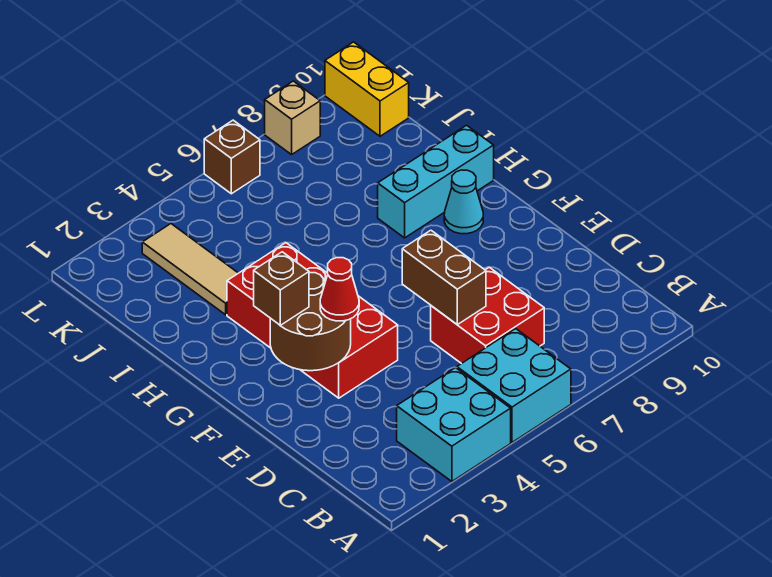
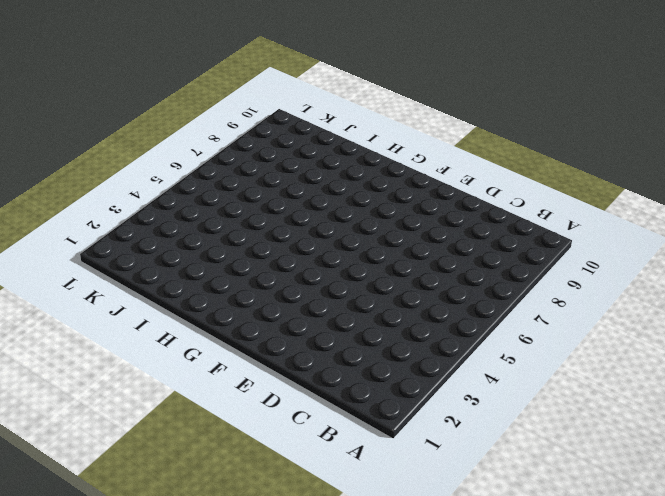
none -> cyan brick A3:B4 level 1
none -> cyan brick A5:B6 level 1
none -> red brick C6:D7 level 1

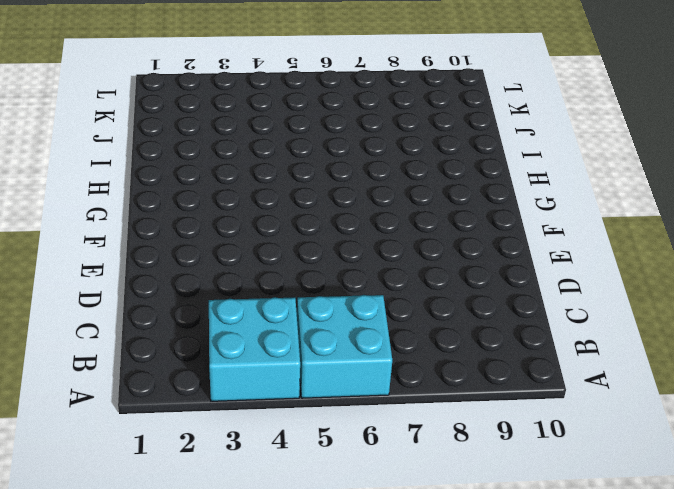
none -> red brick C6:D7 level 1
none -> red brick E3:H4 level 1
none -> cyan cone G9 level 1

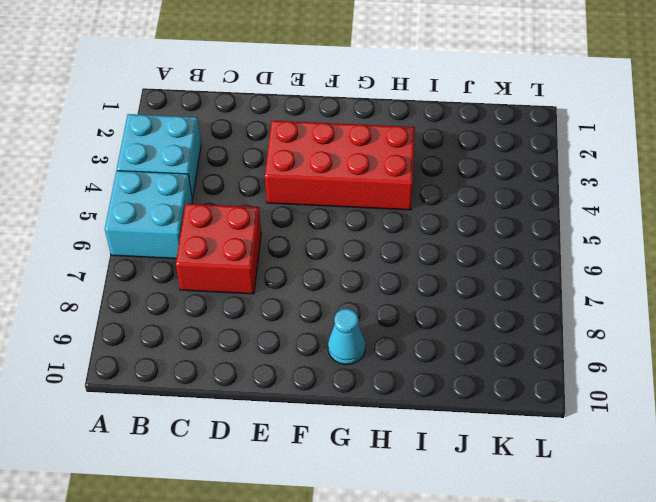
none -> cyan brick H8:H10 level 1
none -> tan tile I3:K3 level 1
none -> yellow brick K10:L10 level 1

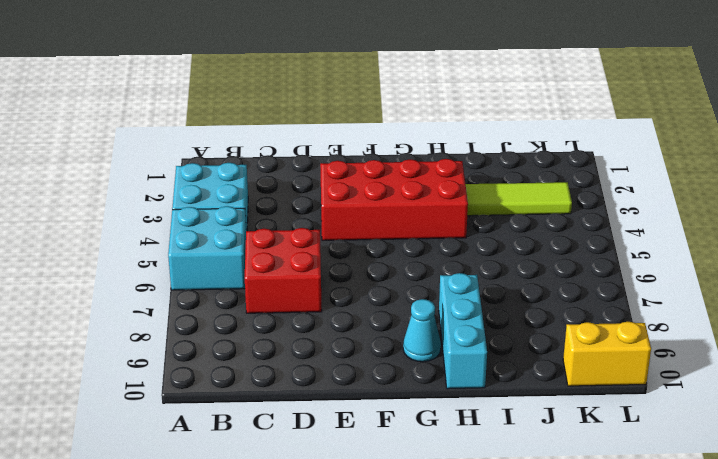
lime tile I3:K3 level 1 -> tan tile I3:K3 level 1
none -> brown brick L6 level 1
none -> tan brick L8 level 1
none -> brown brick D6:E6 level 2

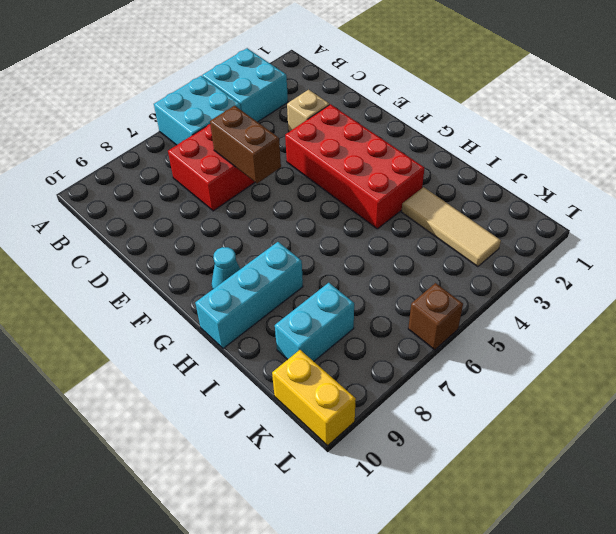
tan brick D3 level 1 -> tan brick L8 level 1
cyan brick J8:J9 level 1 -> none
none -> brown round brick E2:F3 level 2
none -> red cone E3 level 3
none -> brown brick F2 level 3

